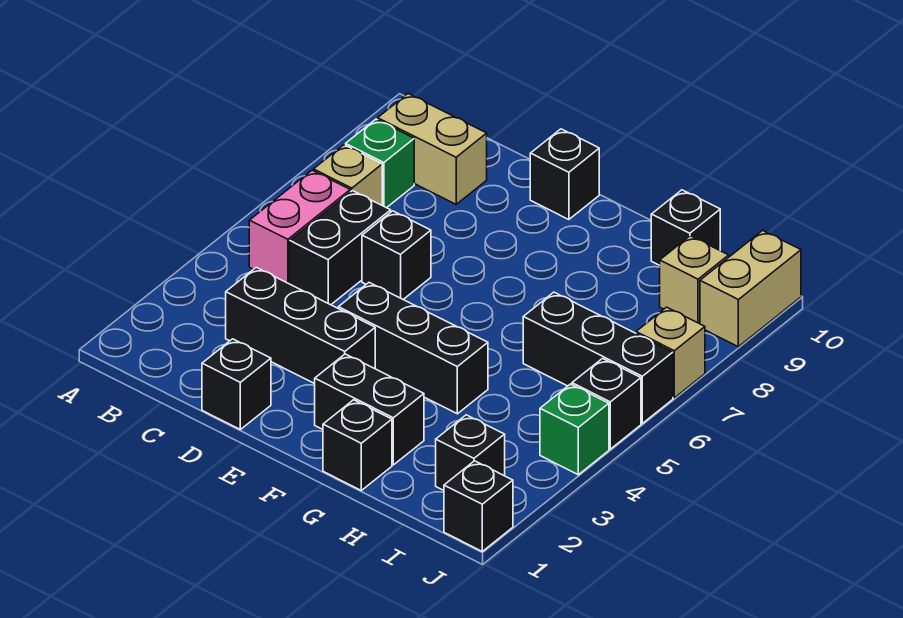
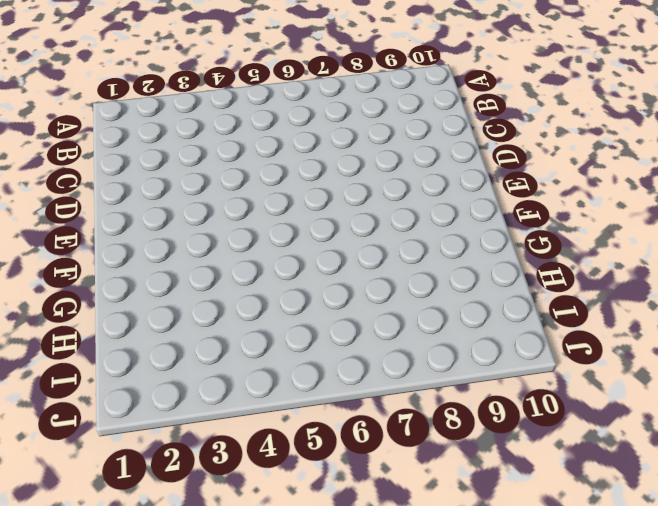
none -> pink brick B5:B6 level 1
none -> tan brick B7 level 1
none -> green brick B8 level 1

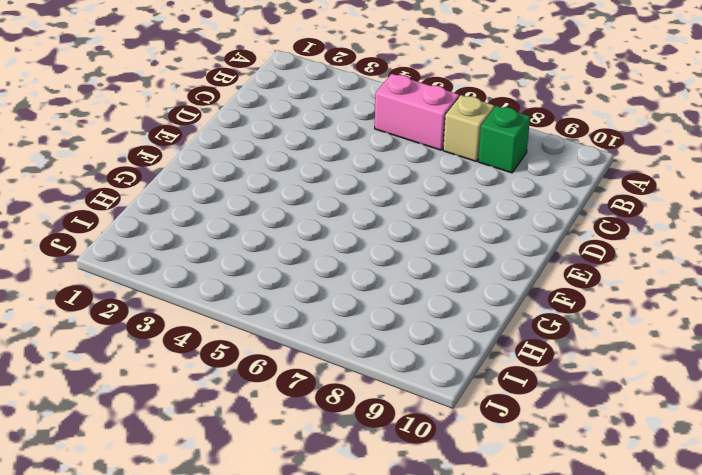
none -> tan brick B9:C9 level 1
none -> black brick C3:E3 level 1
none -> black brick C5:C6 level 1

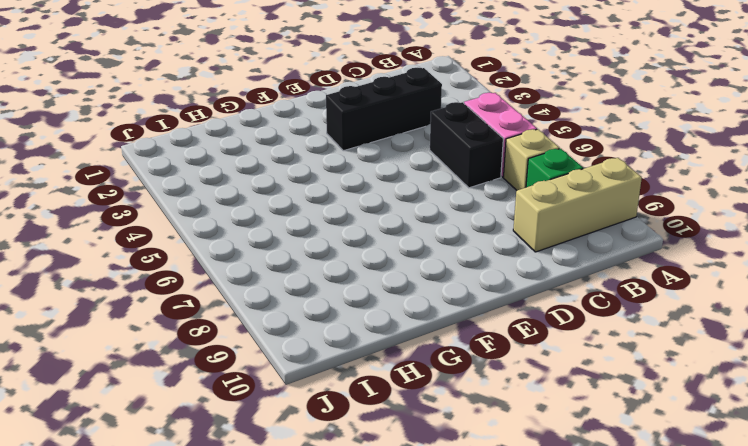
tan brick A9:C9 level 1 -> tan brick B9:C9 level 1
none -> black brick D1 level 1
none -> black brick D6 level 1
none -> black brick E4:G4 level 1

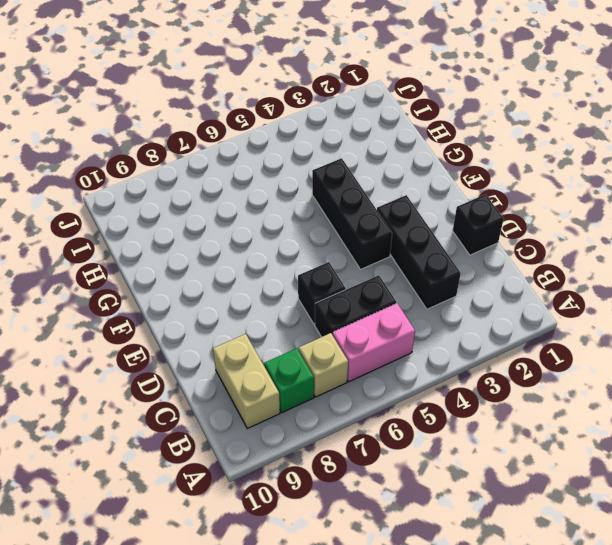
none -> black brick E10 level 1
none -> black brick F2:G2 level 1
none -> black brick G1 level 1

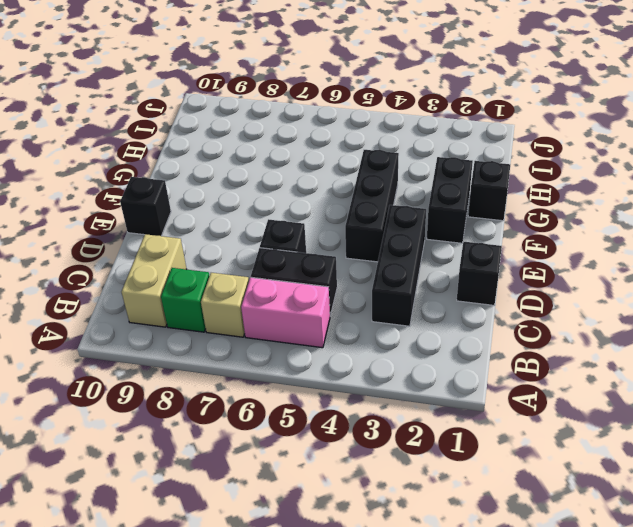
none -> black brick H6:J6 level 1
none -> black brick H10 level 1
none -> black brick I2 level 1

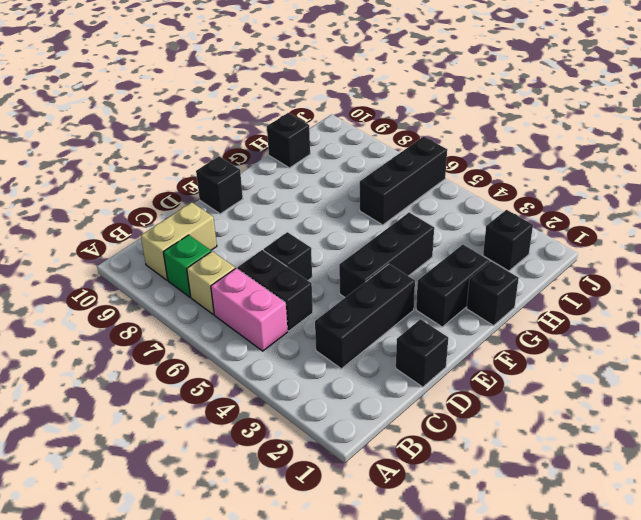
none -> tan brick I9 level 1
none -> black brick J1 level 1
none -> green brick J4 level 1

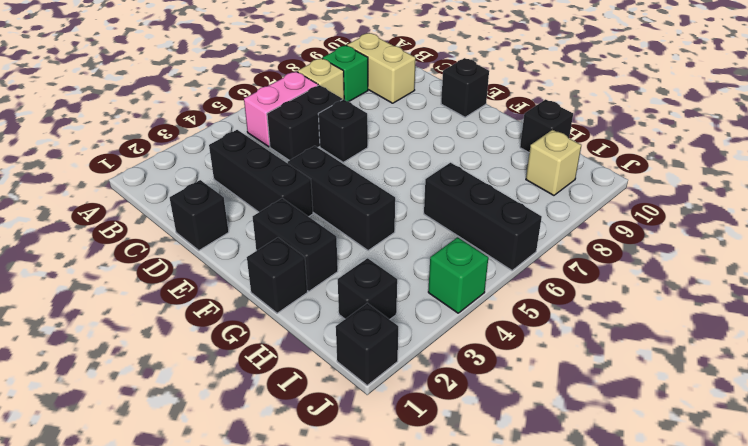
none -> black brick J5 level 1
none -> tan brick J7 level 1
none -> tan brick J9:J10 level 1

